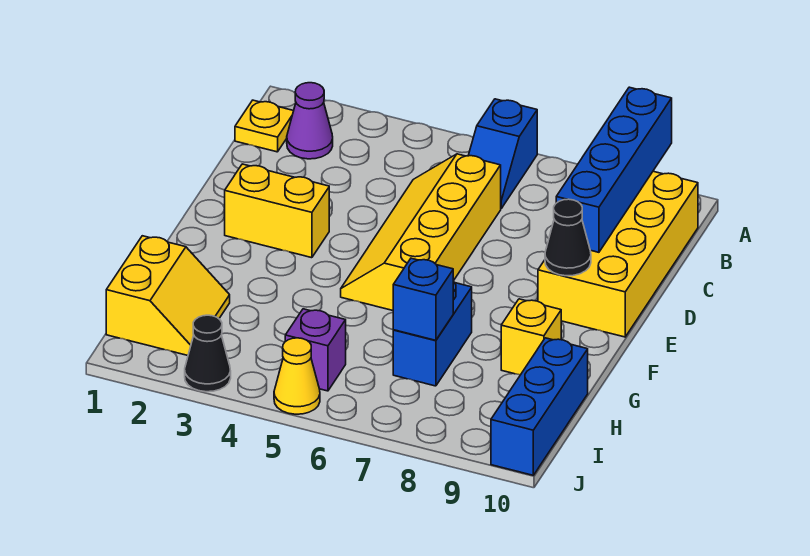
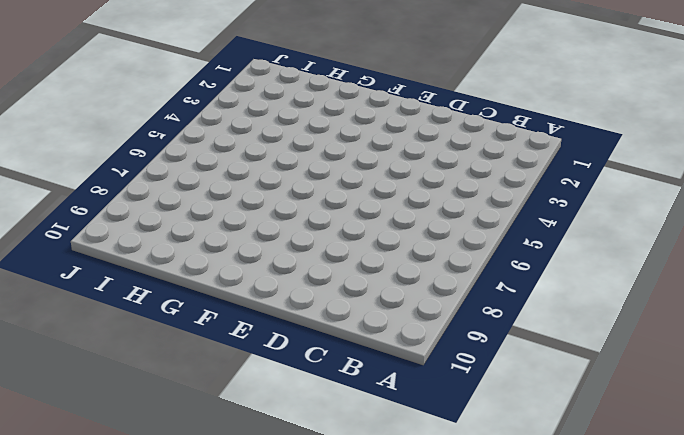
none -> blue slope A6:B6 level 1 top A
none -> yellow plate B1 level 1
none -> purple cone B2 level 1

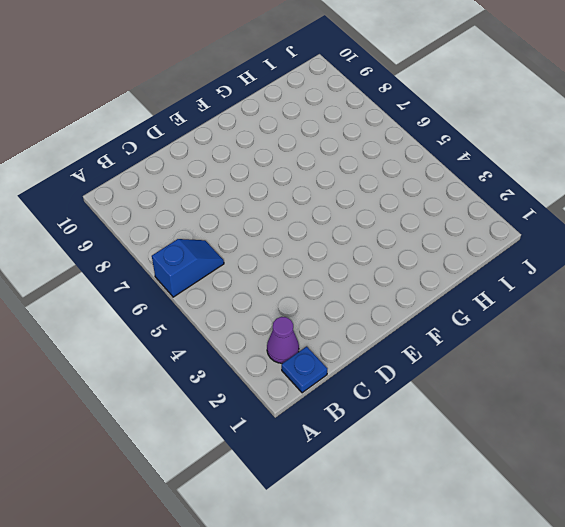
blue plate B1 level 1 -> yellow plate B1 level 1
none -> yellow brick B9:E10 level 1
none -> yellow slope C5:F6 level 1 top 6
none -> yellow brick E2:E3 level 1

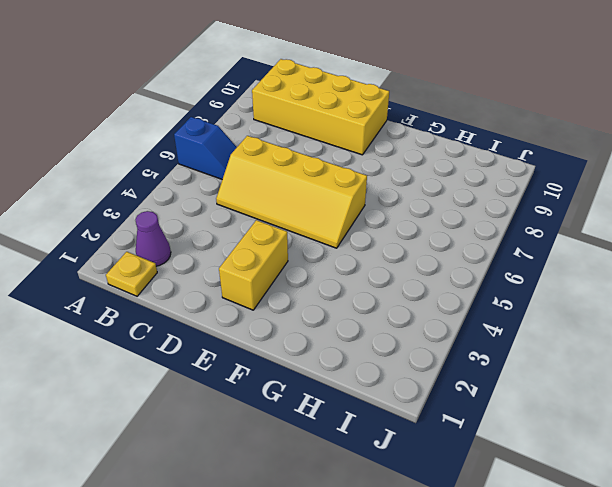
none -> blue brick G7:H7 level 1
none -> yellow brick G9 level 1
none -> yellow slope H1:I2 level 1 top 1

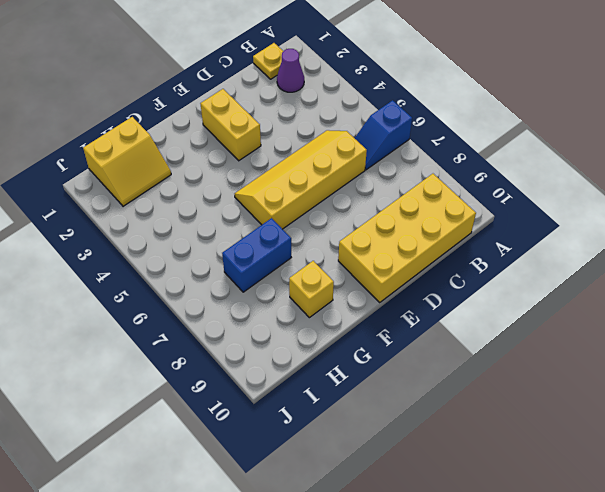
none -> blue brick H10:J10 level 1
none -> purple brick I5 level 1
none -> black cone J3 level 1

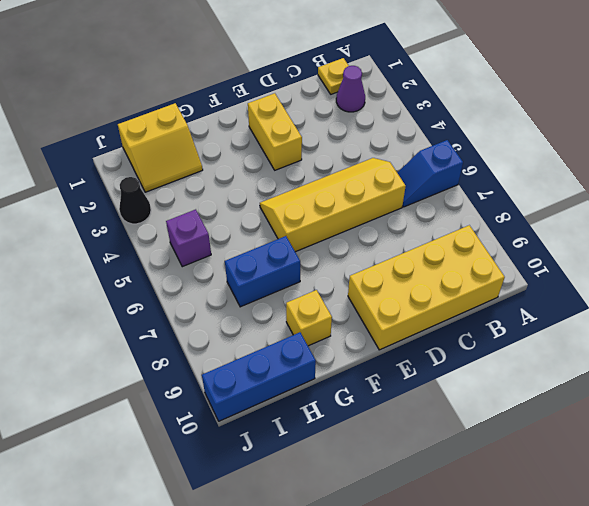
none -> yellow cone J5 level 1
none -> blue brick A9:D9 level 2
none -> black cone E9 level 2

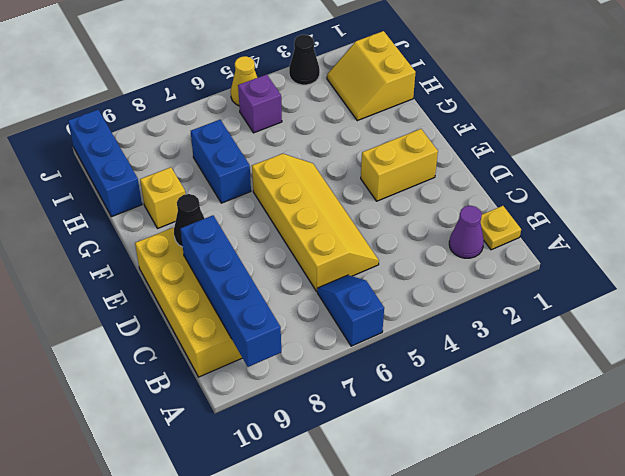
none -> blue brick H7 level 2

